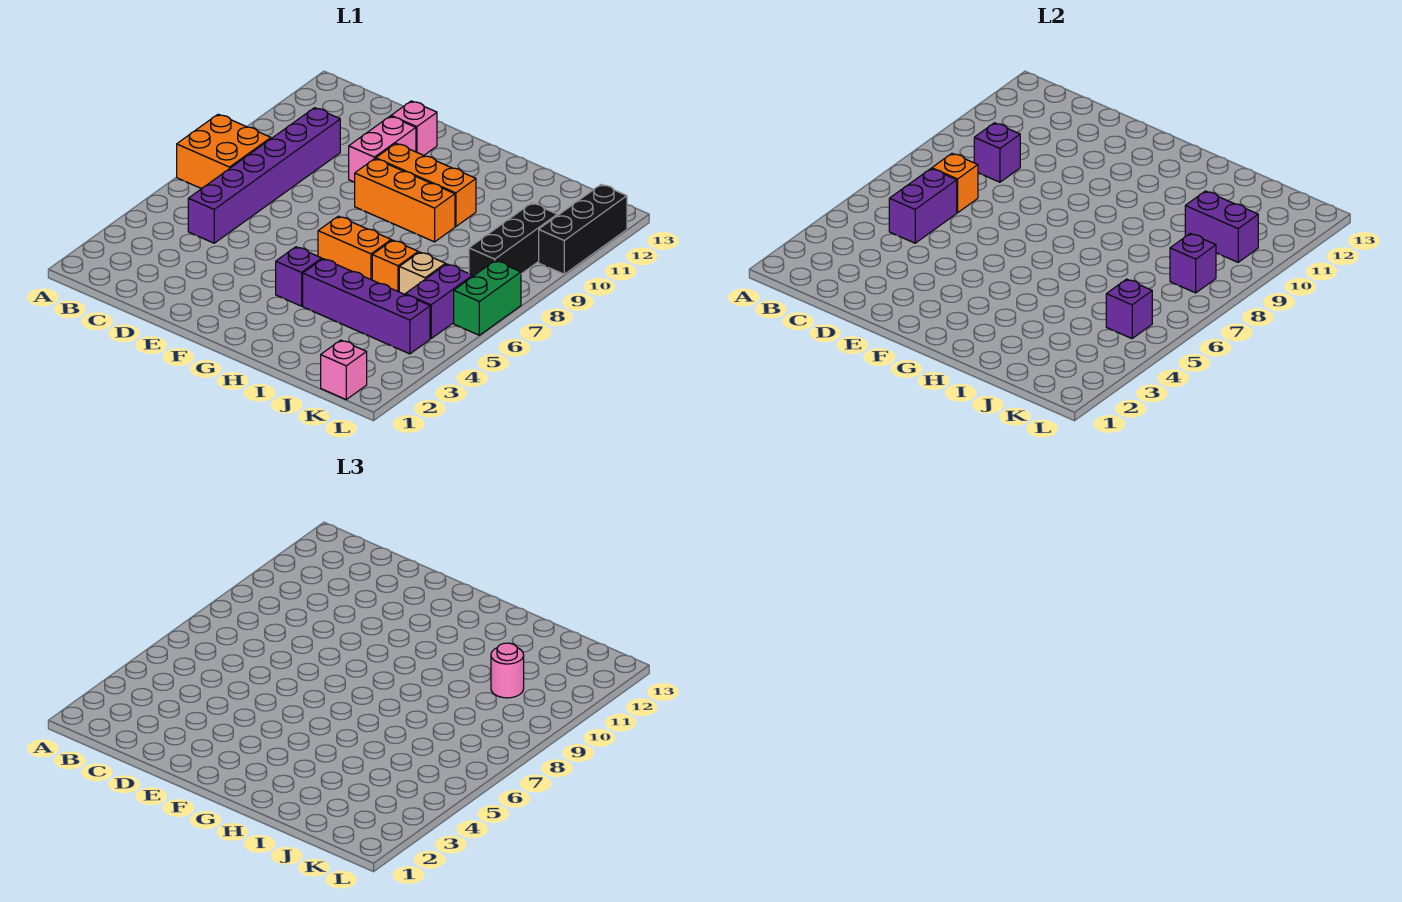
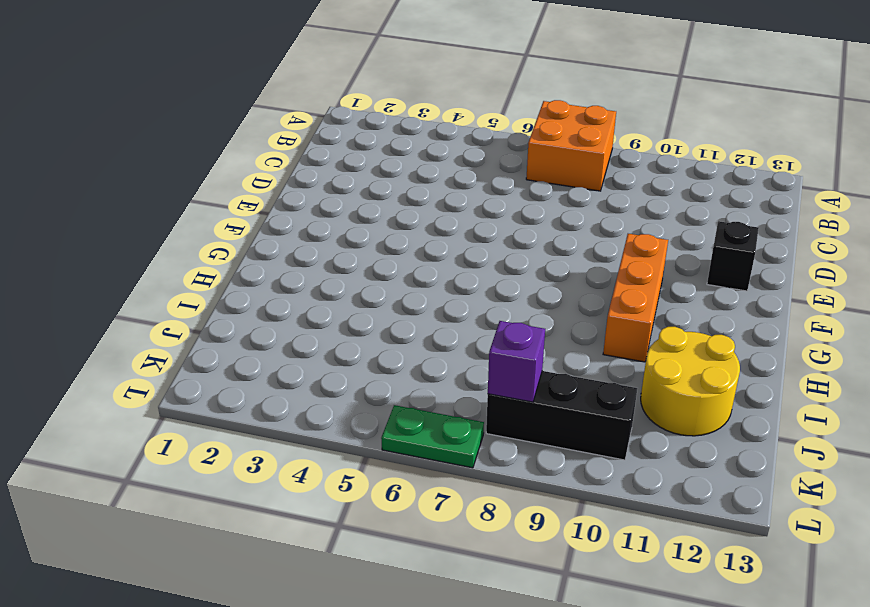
black brick E12 level 1 -> pink brick E12 level 1
yellow round brick I11:J12 level 1 -> none
green plate L6:L7 level 1 -> green brick L6:L7 level 1
none -> purple brick C5:C10 level 1
none -> pink brick E10:E11 level 1
none -> orange brick F9:H9 level 1

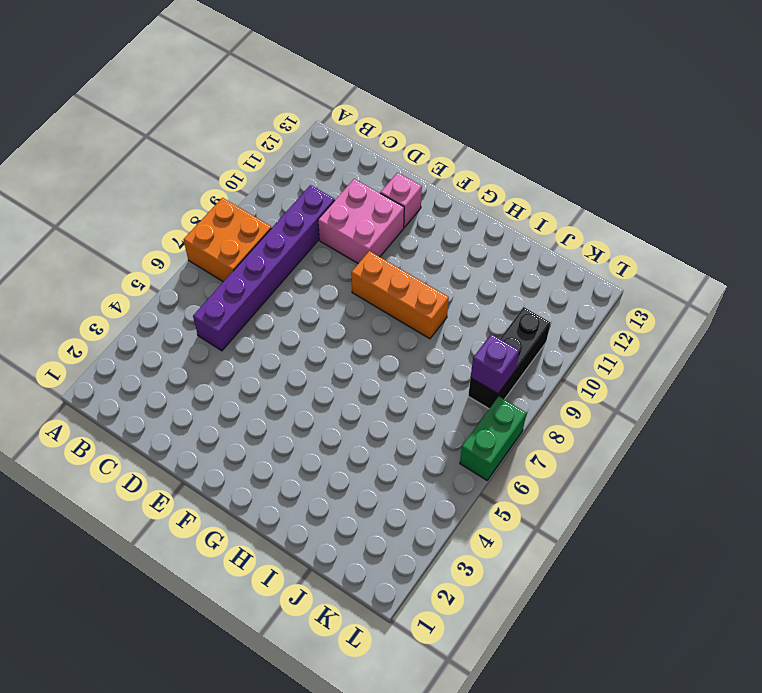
pink brick D10:E11 level 1 -> pink brick E10:E11 level 1
none -> orange brick F10:H10 level 1
none -> purple brick G4 level 1
none -> orange brick G6:H6 level 1

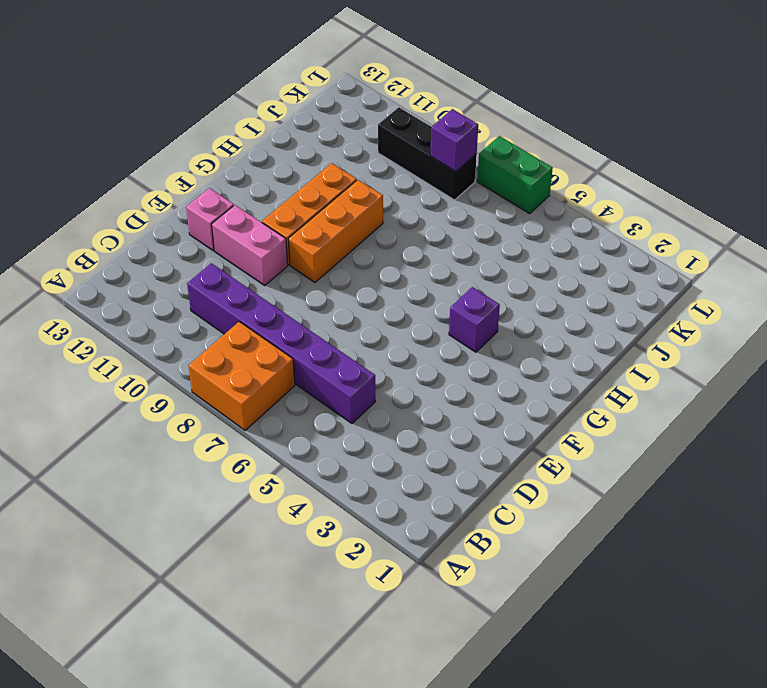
none -> orange brick G6:H6 level 1
none -> purple brick H4:K4 level 1
none -> orange brick I6 level 1

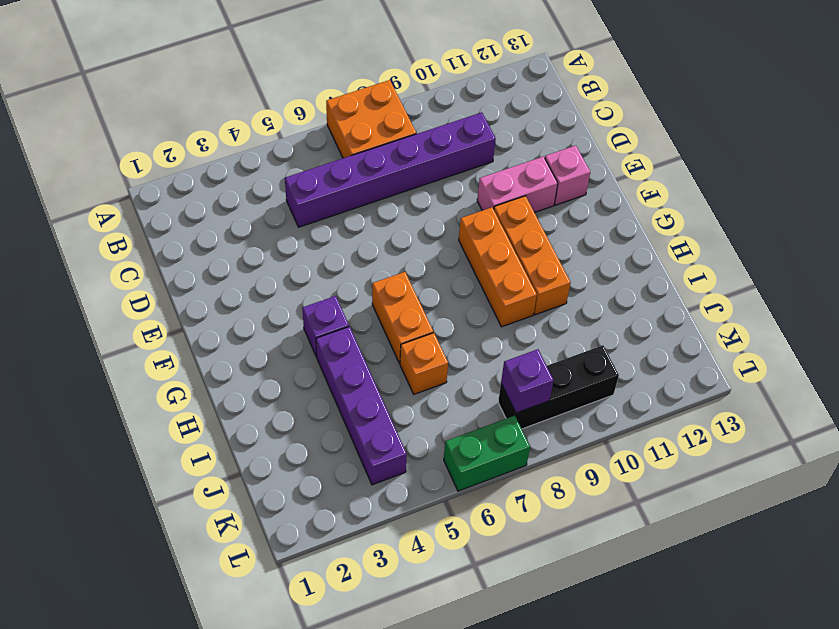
none -> tan brick J6 level 1
none -> pink brick K1 level 1
none -> purple brick K5:K6 level 1

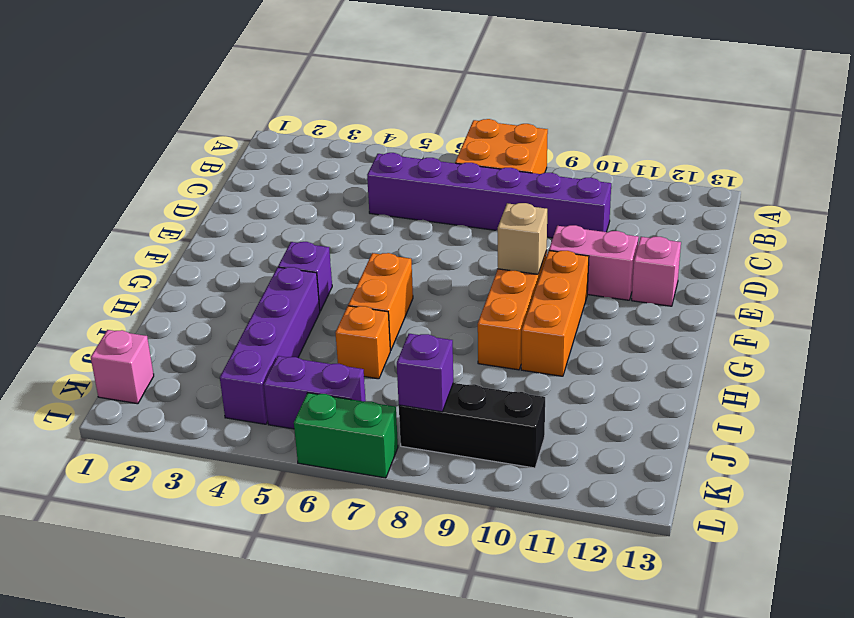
tan brick F9 level 2 -> tan brick J6 level 1
none -> black brick L10:L12 level 1
none -> purple brick C5:C6 level 2
none -> orange brick C7 level 2

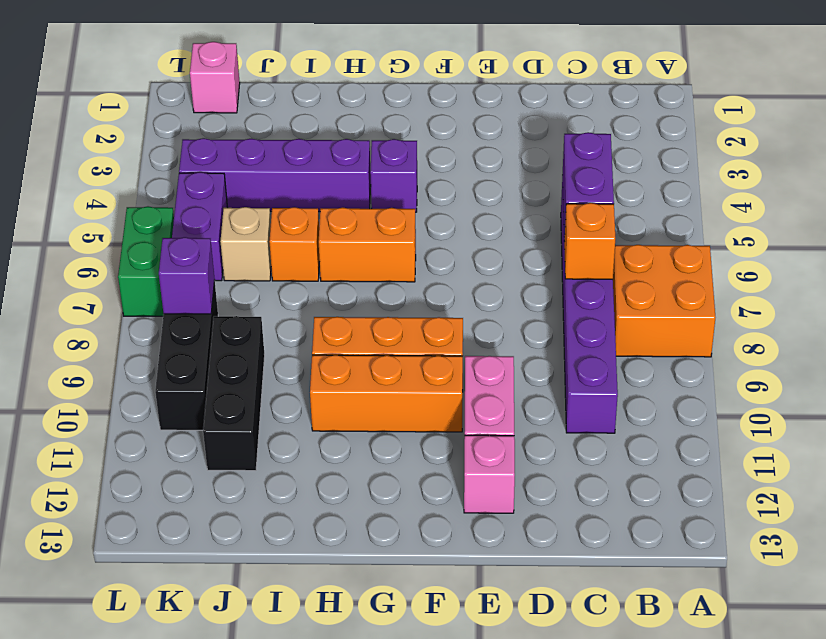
black brick J9:J11 level 1 -> black brick L10:L12 level 1
none -> purple brick C9 level 2
none -> purple brick J10:K10 level 2
none -> purple brick K5 level 2

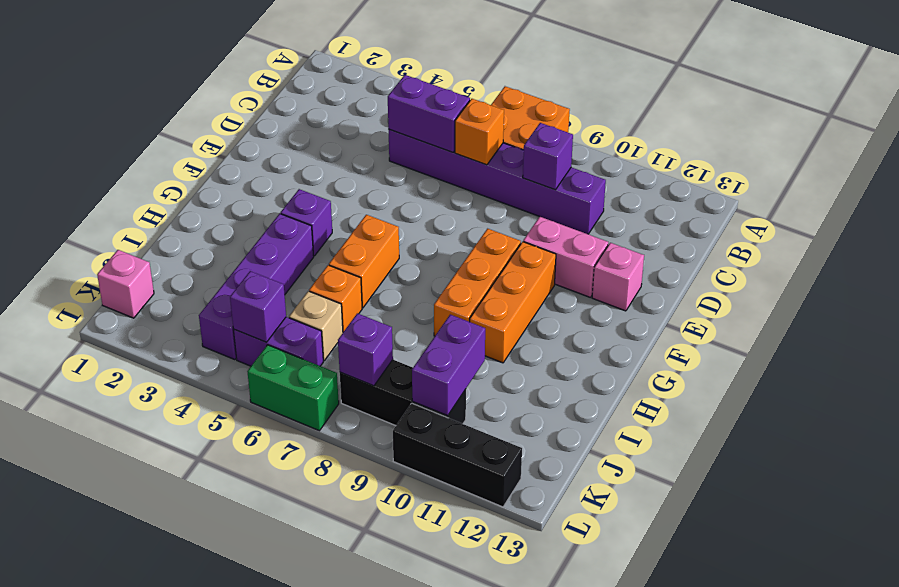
none -> pink round brick J10 level 3

